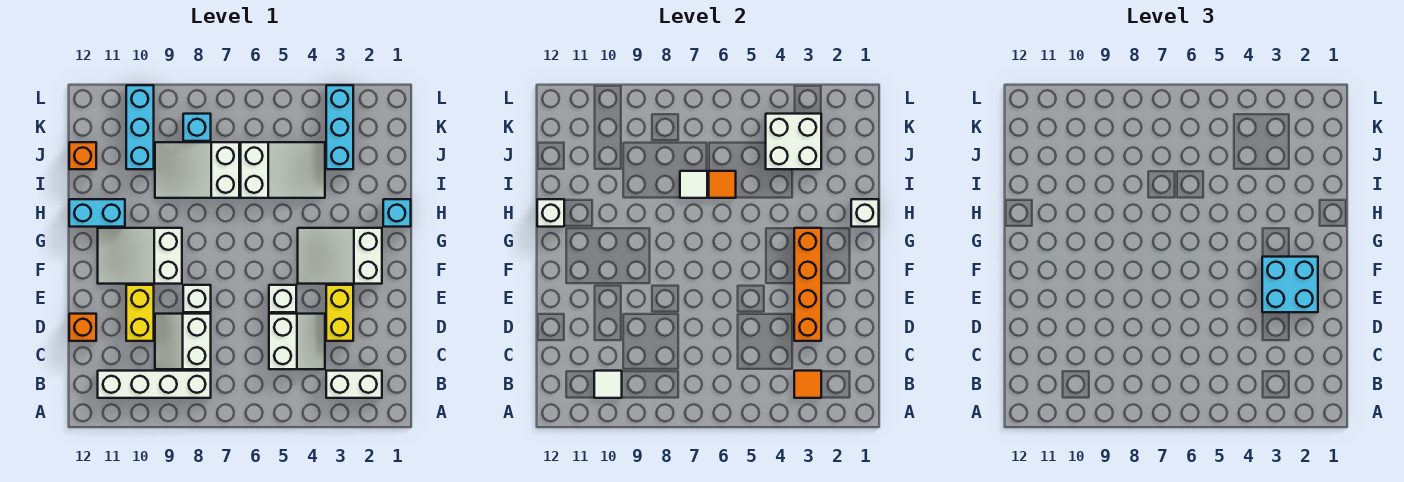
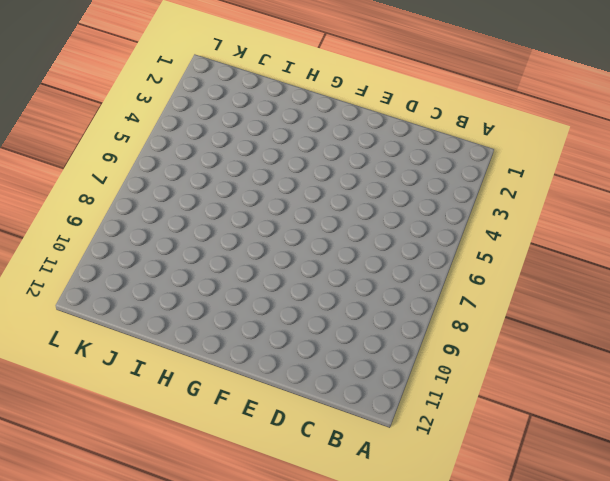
none -> white brick B2:B3 level 1
none -> white brick B8:B11 level 1
none -> white slope C4:D5 level 1 top 5

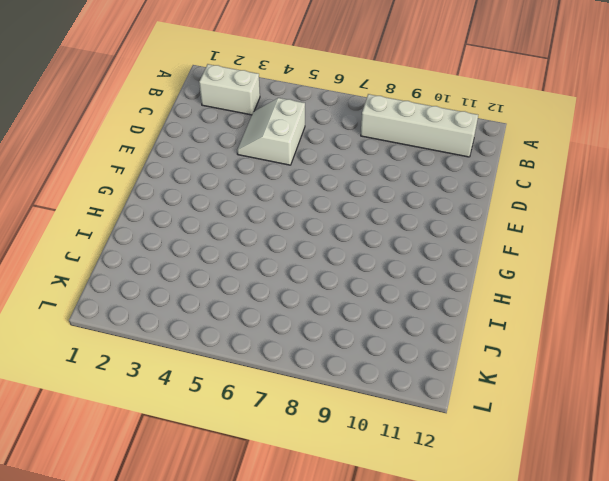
none -> white slope C8:D9 level 1 top 8
none -> yellow brick D3:E3 level 1
none -> yellow brick D10:E10 level 1

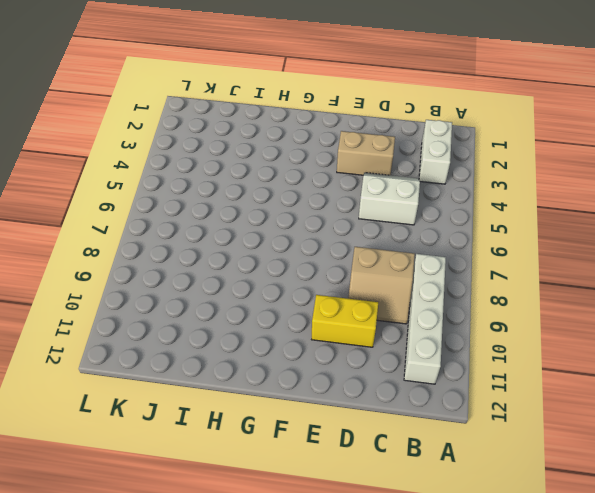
tan slope C8:D9 level 1 top 8 -> white slope C8:D9 level 1 top 8
tan brick D3:E3 level 1 -> yellow brick D3:E3 level 1
none -> orange brick D12 level 1
none -> white brick E5 level 1
none -> white brick E8 level 1

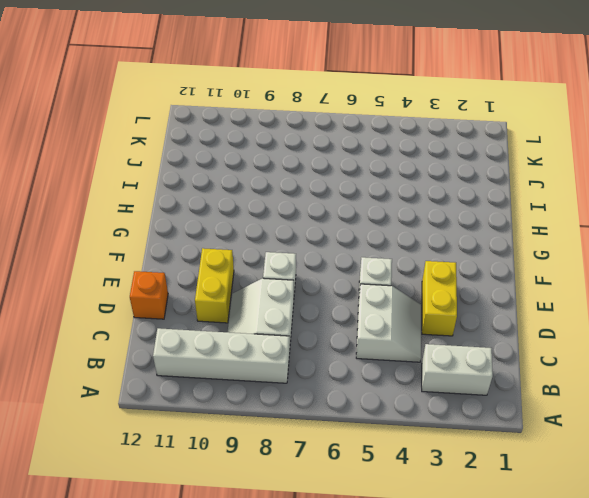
none -> white slope F2:G4 level 1 top 2
none -> white slope F9:G11 level 1 top 9
none -> cyan brick H1 level 1

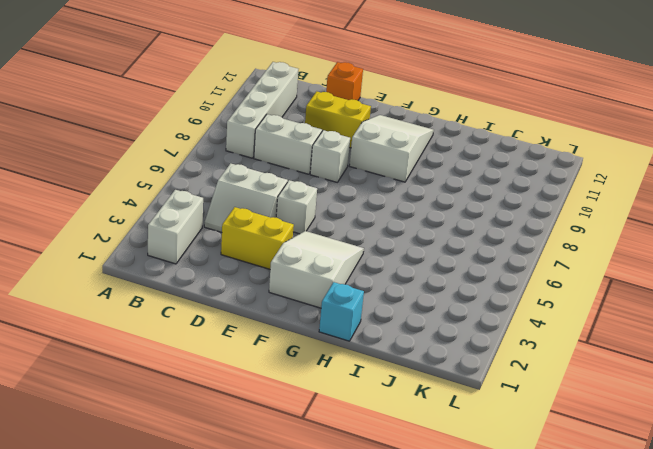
none -> cyan brick H11:H12 level 1
none -> white slope I4:J6 level 1 top 6
none -> white slope I7:J9 level 1 top 7

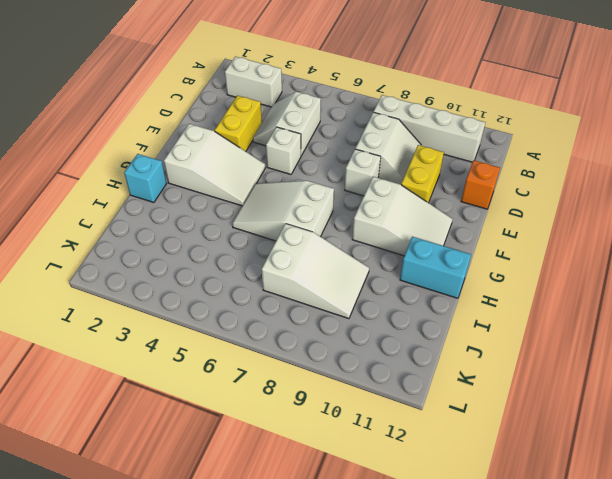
white slope G5:H7 level 1 top 7 -> white slope I4:J6 level 1 top 6
none -> cyan brick J3:L3 level 1
none -> cyan brick J10:L10 level 1
none -> orange brick J12 level 1

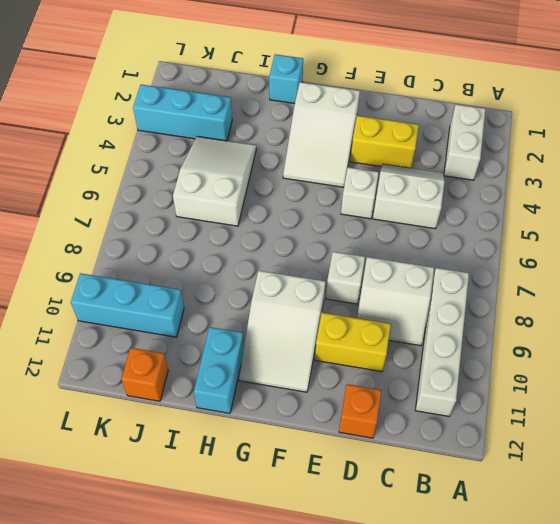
none -> white slope I7:J9 level 1 top 7
none -> cyan brick K8 level 1
none -> orange tile B3 level 2

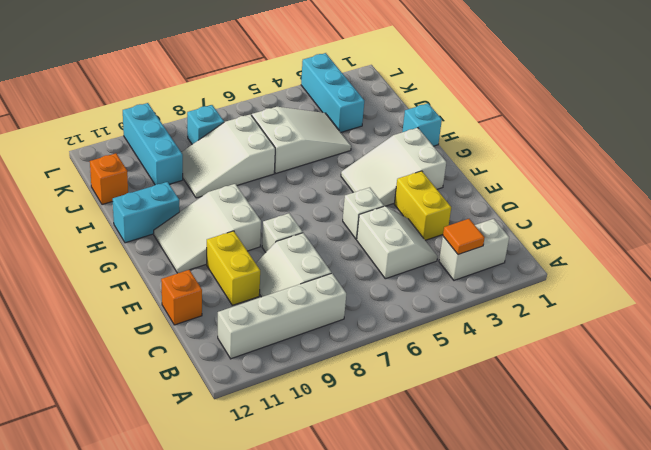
none -> white tile B10 level 2
none -> orange brick D3:G3 level 2
none -> white brick H1 level 2

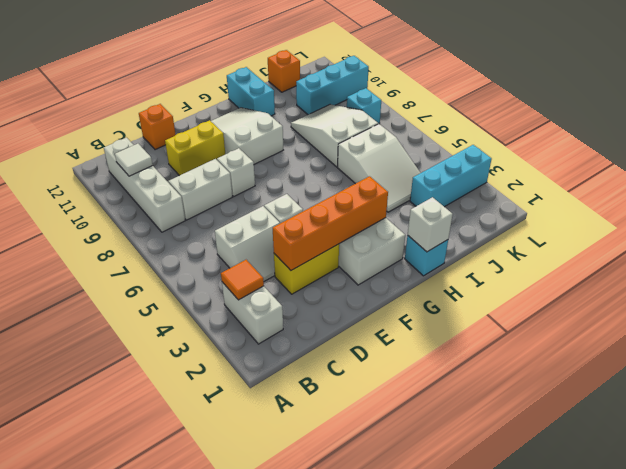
none -> white brick H12 level 2
none -> orange tile I6 level 2
none -> white tile I7 level 2

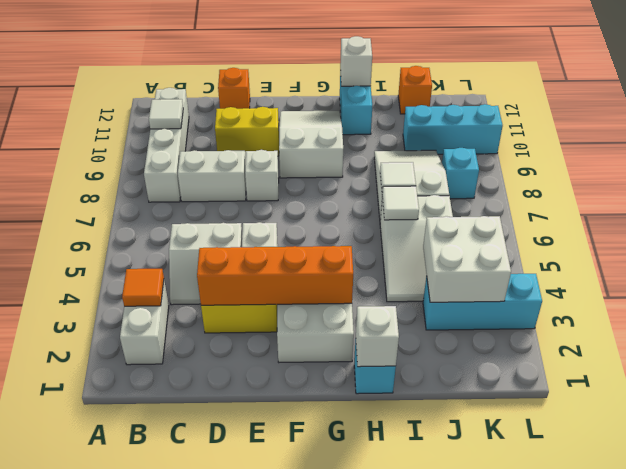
white tile I6 level 2 -> orange tile I6 level 2
none -> cyan brick E2:F3 level 3

